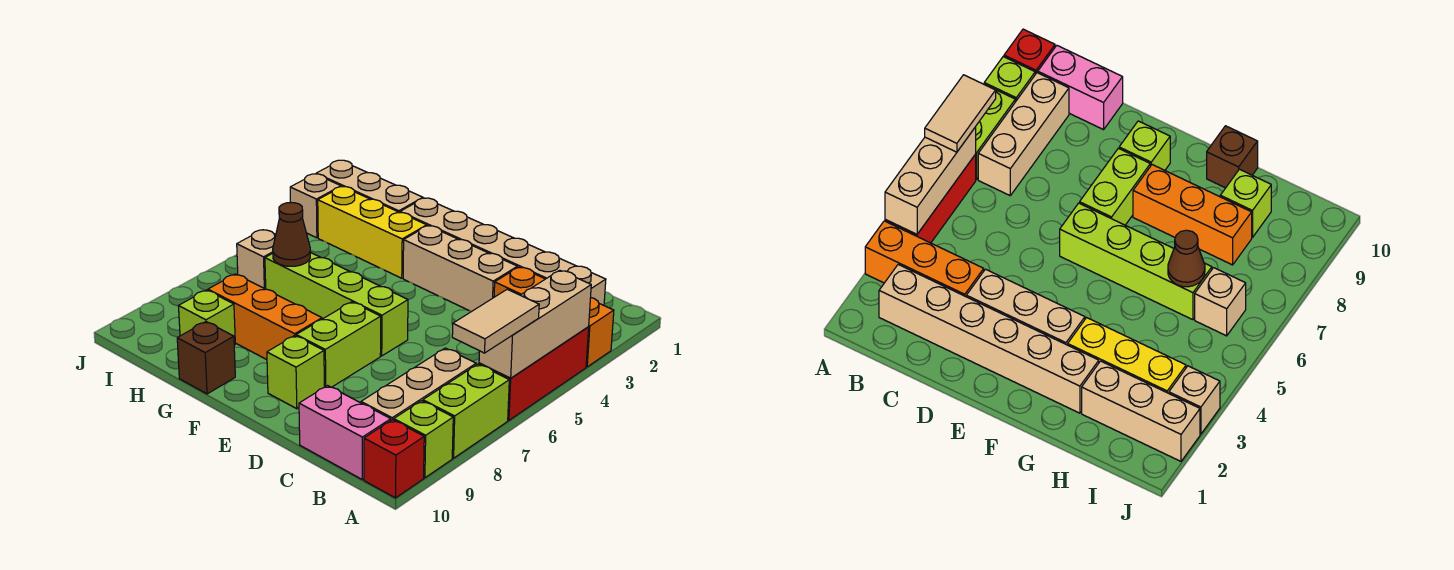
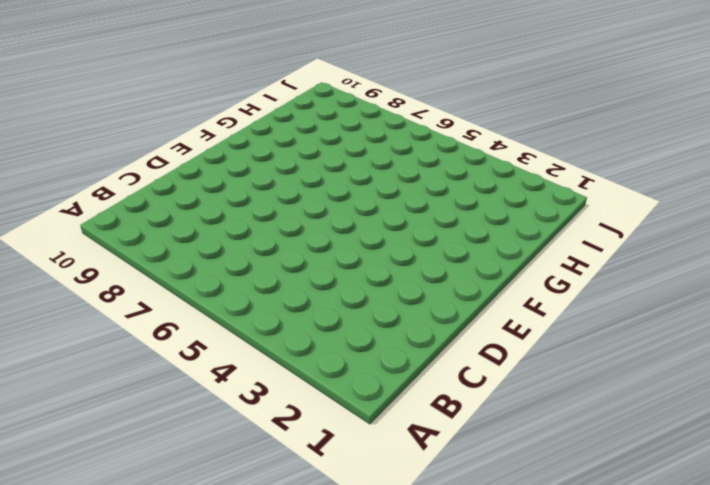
none -> orange brick A3:C3 level 1
none -> red brick A4:A6 level 1
none -> lime brick A7:A8 level 1

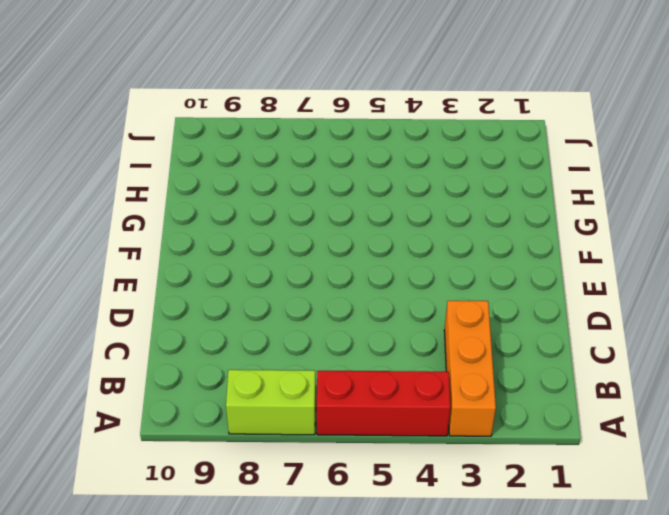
none -> lime brick A9 level 1
none -> red brick A10 level 1
none -> tan brick B2:G2 level 1

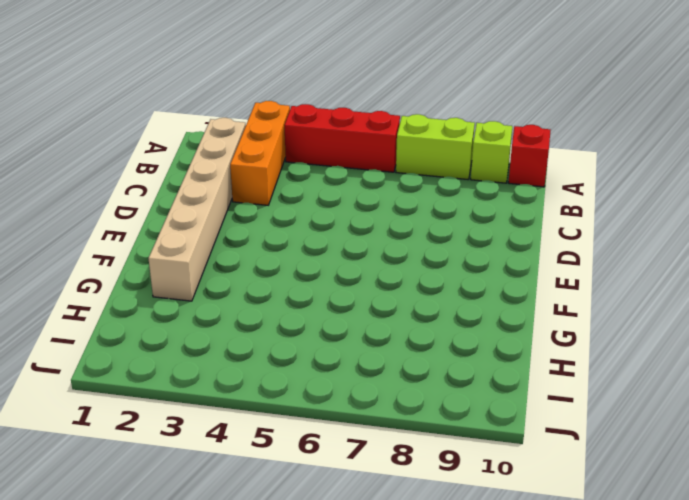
none -> tan brick B7:B9 level 1
none -> pink brick B10:C10 level 1
none -> tan brick D3:F3 level 1

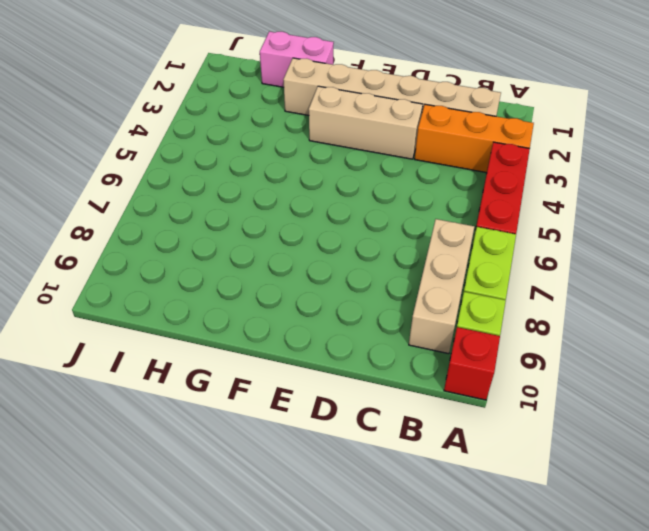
pink brick G1:H1 level 1 -> pink brick B10:C10 level 1
none -> lime brick E6:H6 level 1
none -> lime brick E7:E8 level 1
none -> lime brick E9 level 1

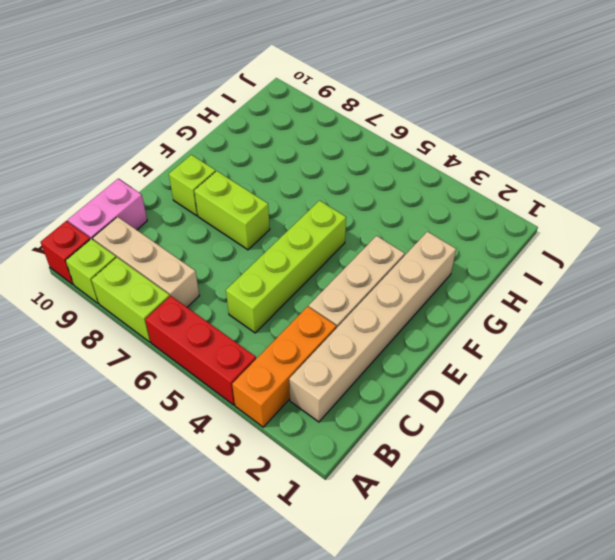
lime brick C5:F5 level 1 -> lime brick E6:H6 level 1
none -> orange brick F8:H8 level 1
none -> yellow brick G3:I3 level 1
none -> brown brick G10 level 1

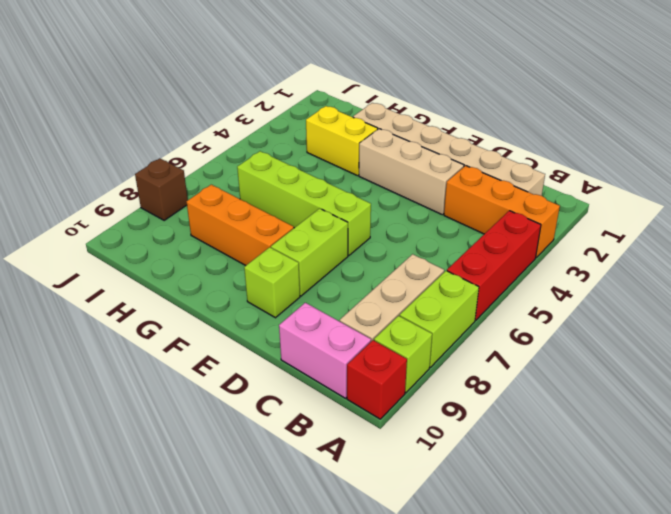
yellow brick G3:H3 level 1 -> yellow brick G3:I3 level 1
brown brick J8 level 1 -> brown brick G10 level 1
none -> tan brick H2:J2 level 1
none -> lime brick H9 level 1
none -> tan brick I6 level 1

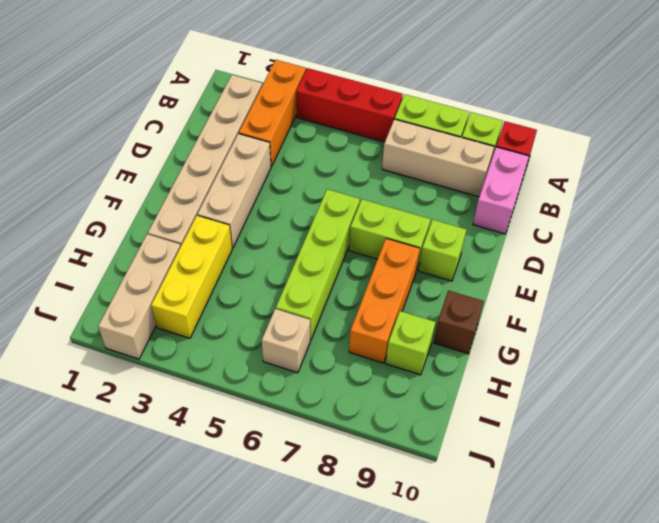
none -> tan brick J3 level 1
none -> tan brick A4:A6 level 2
none -> brown cone H6 level 2

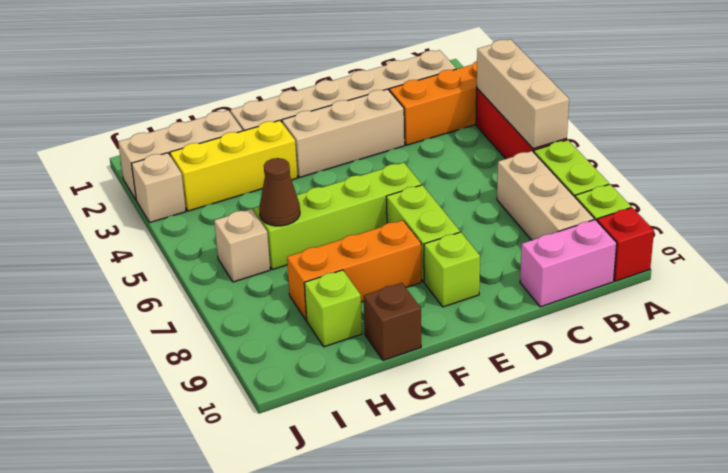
none -> tan tile A6:A7 level 3

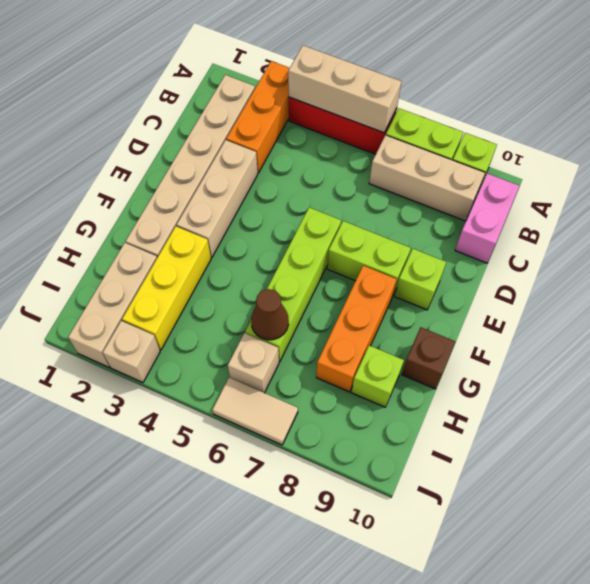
tan tile J6:J7 level 1 -> tan tile A6:A7 level 3
none -> red brick A10 level 1

